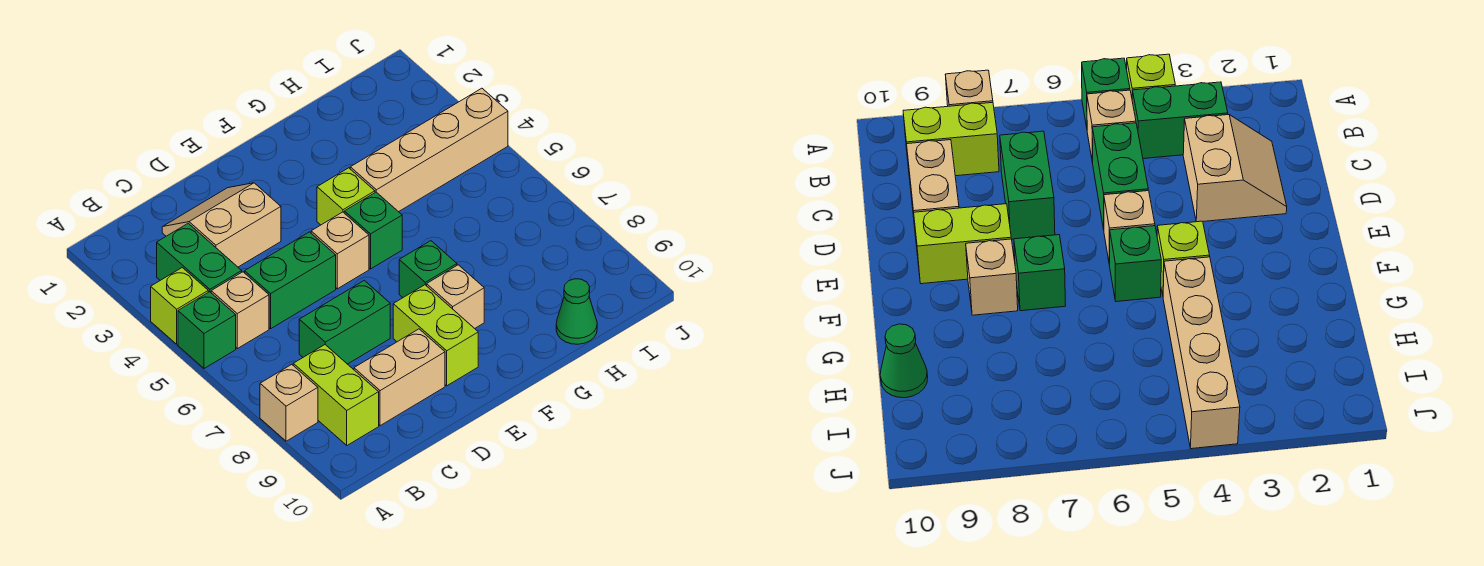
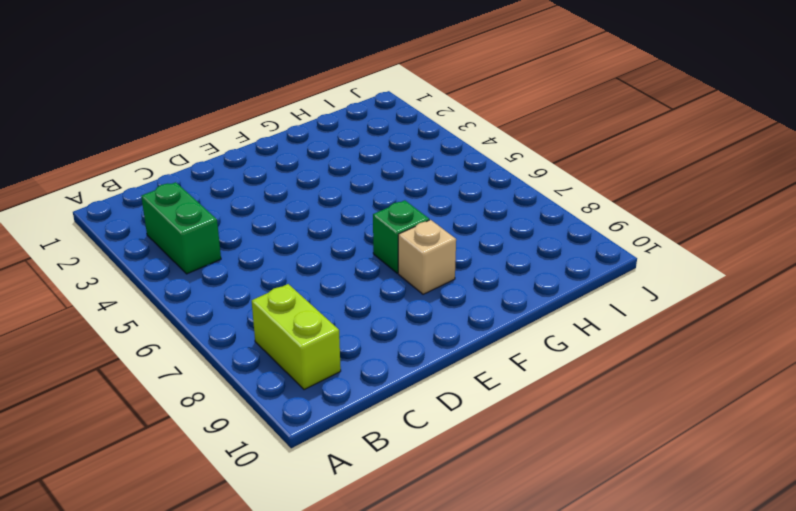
none -> lime brick A4 level 1
none -> green brick A5 level 1
none -> tan brick A8 level 1

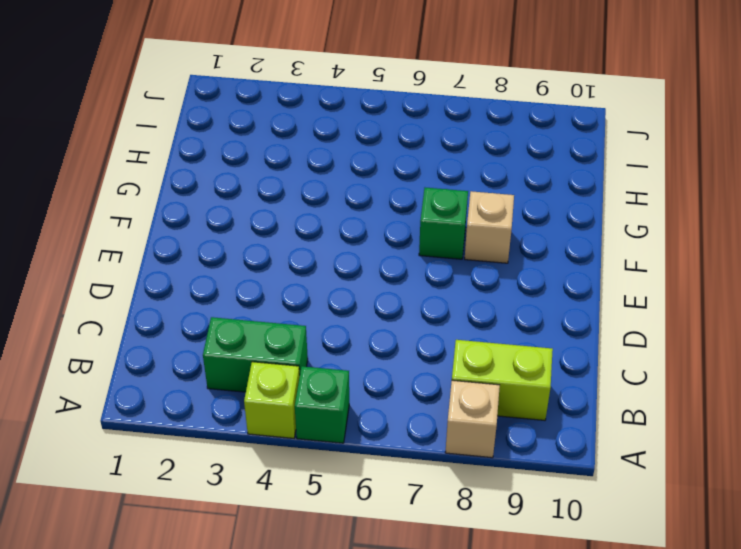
none -> tan brick B5 level 1
none -> tan slope C2:D3 level 1 top 3
none -> green brick C5:D5 level 1

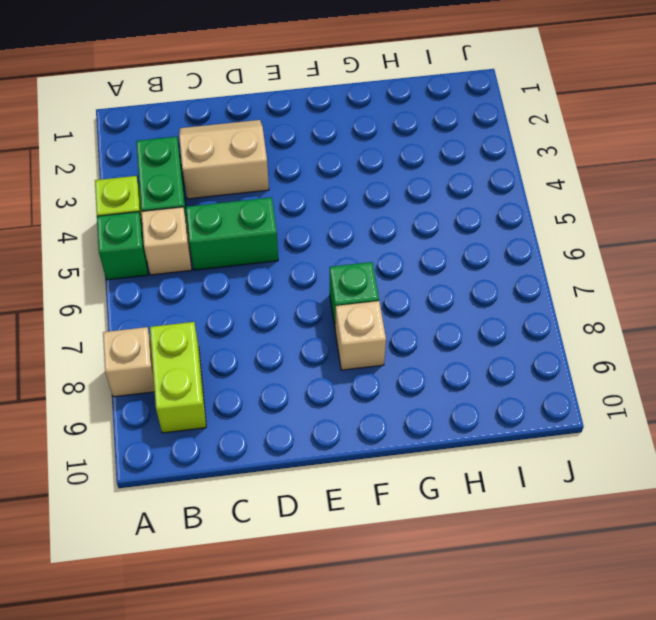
none -> green brick C7:D7 level 1
none -> tan brick C9:D9 level 1
none -> tan brick E5 level 1

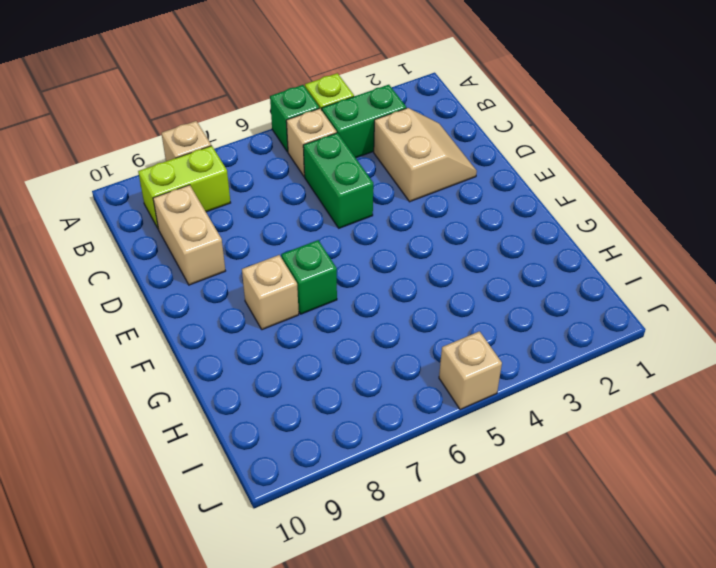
tan brick J5 level 1 -> tan brick E5 level 1
none -> green brick C7:D7 level 1
none -> lime brick E8:E9 level 1
none -> lime brick F4 level 1

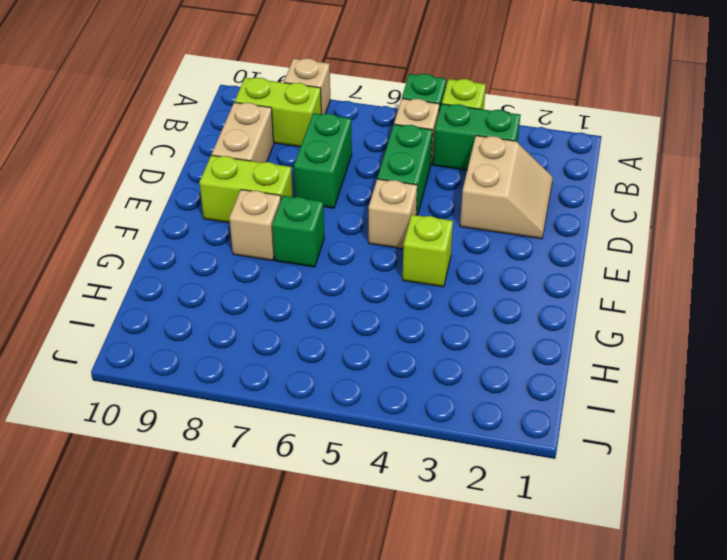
none -> green brick F5 level 1
none -> tan brick G4:J4 level 1
none -> green cone H10 level 1

